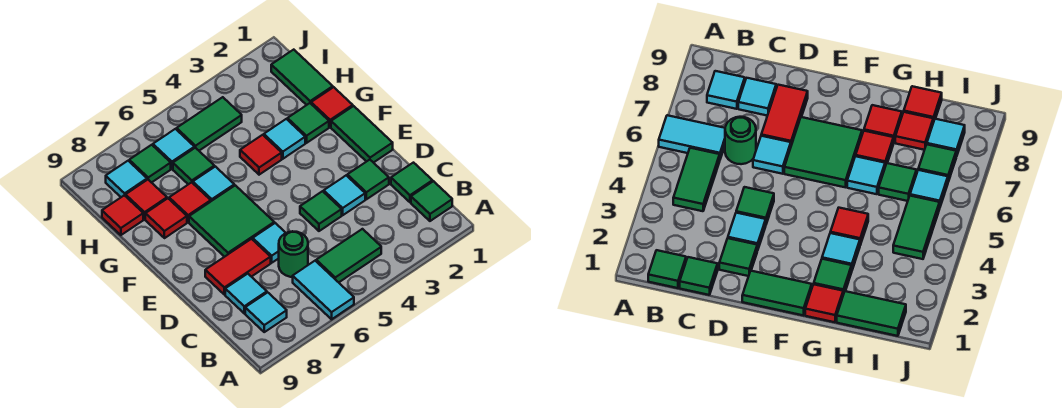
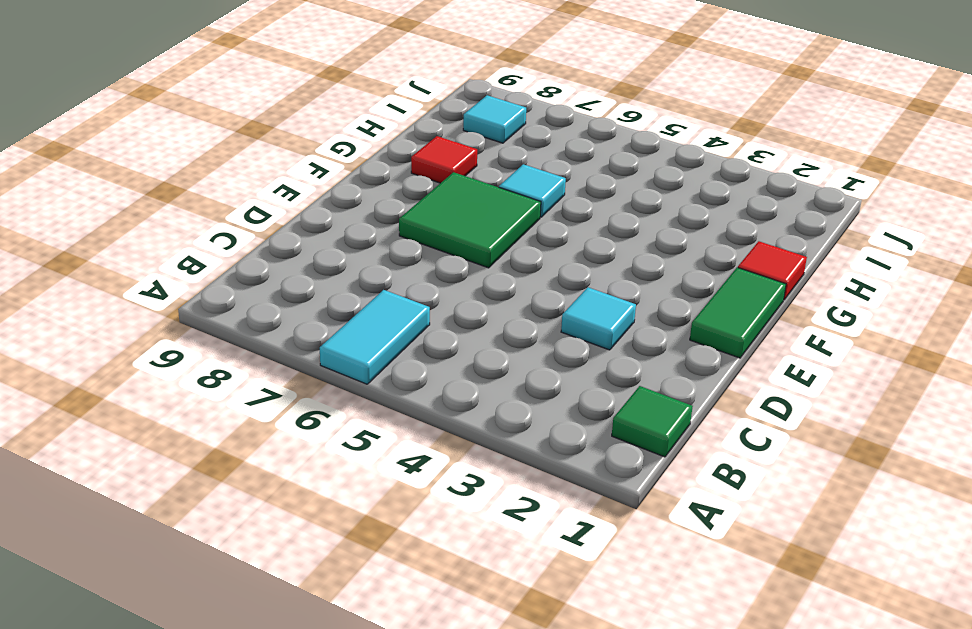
none -> green tile B4:B5 level 1
none -> cyan tile B8 level 1
none -> green tile C1 level 1

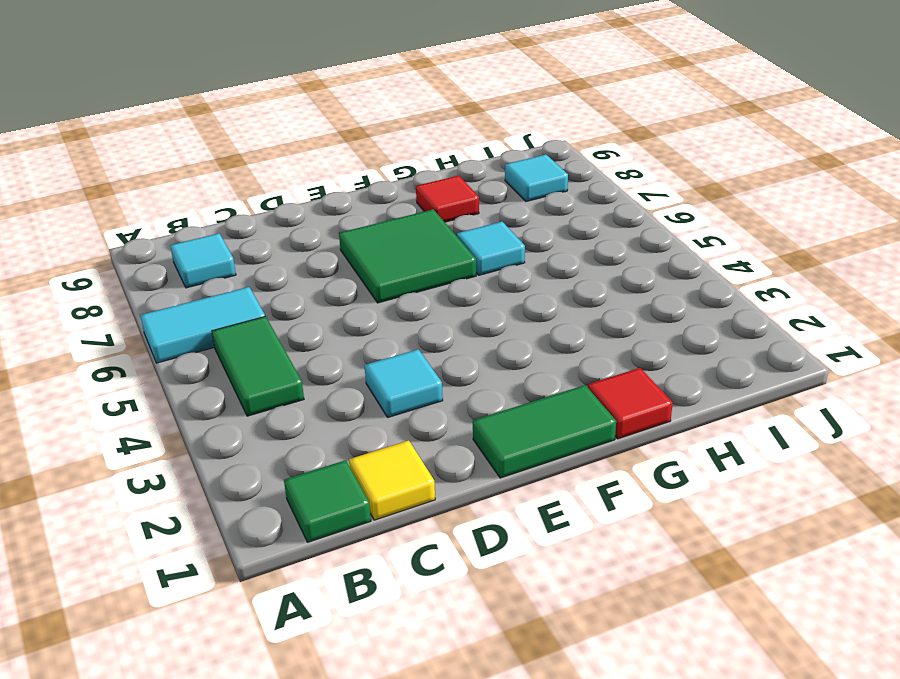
yellow tile C1 level 1 -> green tile C1 level 1
none -> green round brick C6 level 1
none -> cyan tile C8 level 1
none -> green tile D2 level 1

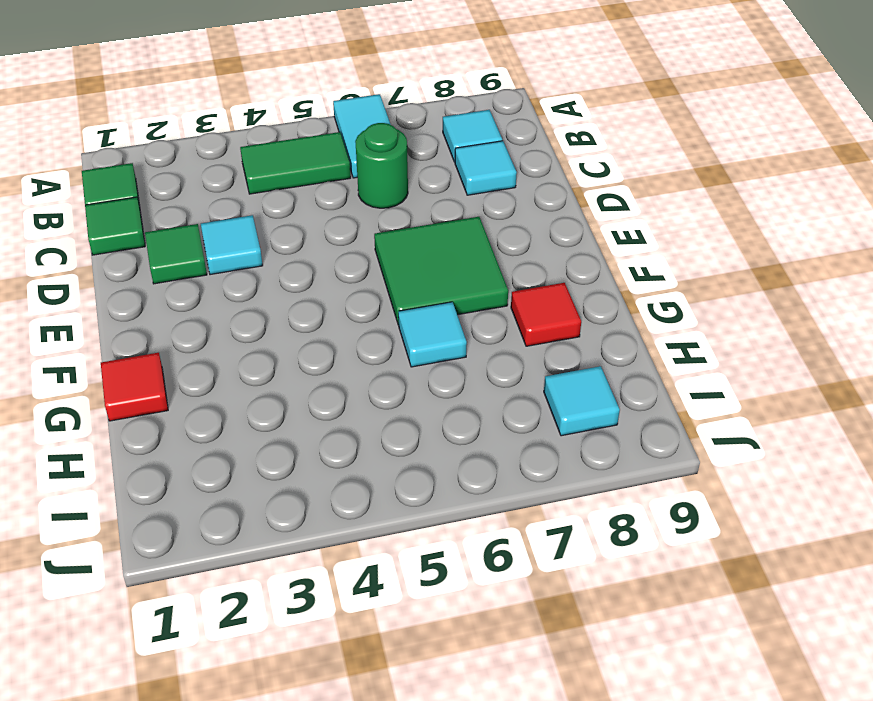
none -> green tile D4 level 1
none -> cyan tile D6 level 1
none -> red tile D7:D8 level 1

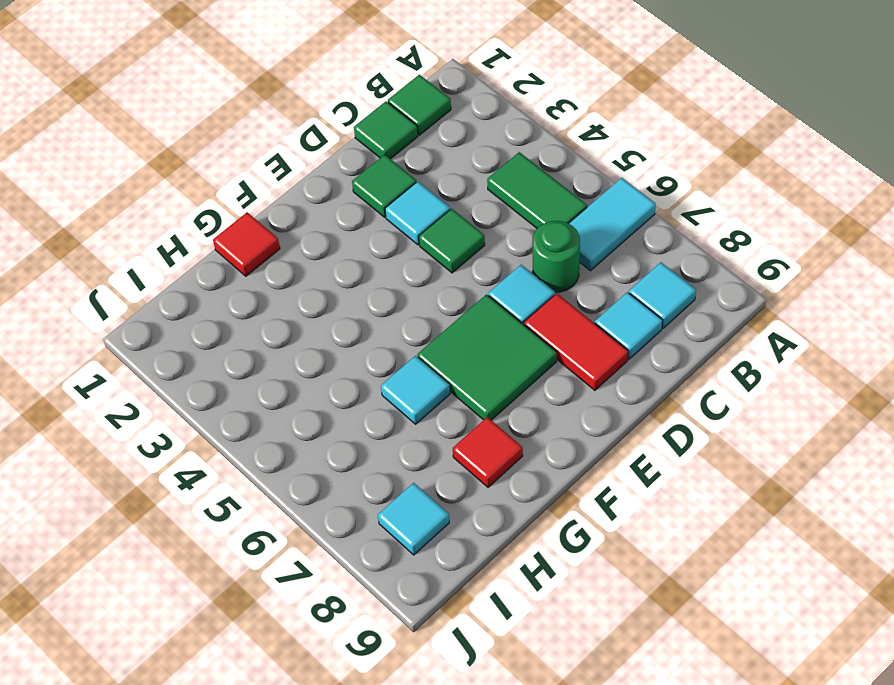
none -> green tile E1:F1 level 1
none -> green tile G2 level 1
none -> cyan tile G3 level 1

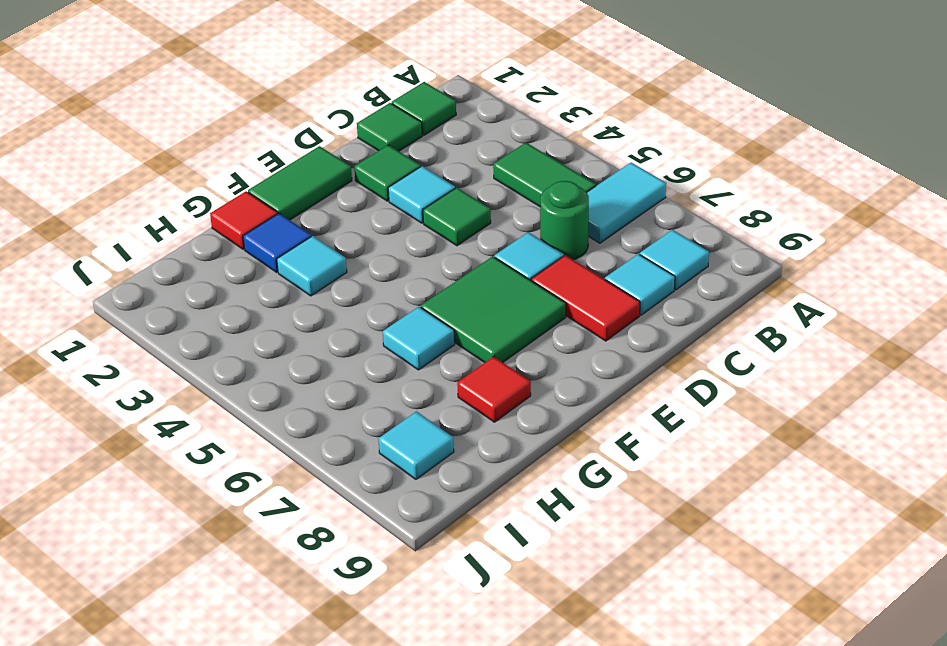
blue tile G2 level 1 -> green tile G2 level 1
none -> red tile G4 level 1
none -> red tile G7 level 1
none -> green tile H1:I1 level 1

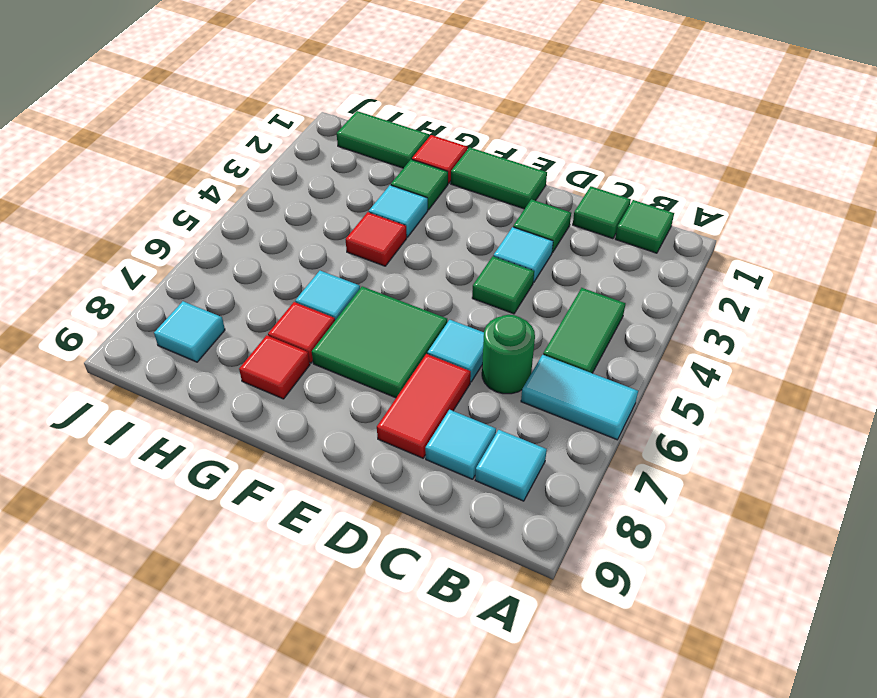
none -> green tile H6 level 1
none -> red tile H8 level 1
none -> red tile H9 level 1

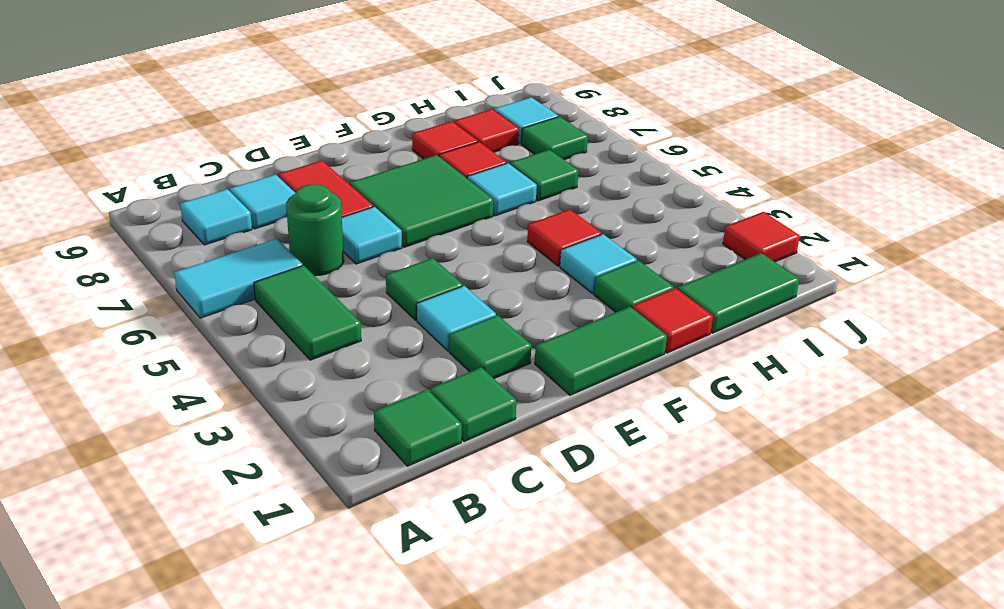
red tile J2 level 1 -> red tile H9 level 1
none -> green tile I4:I5 level 1
none -> cyan tile I6 level 1

